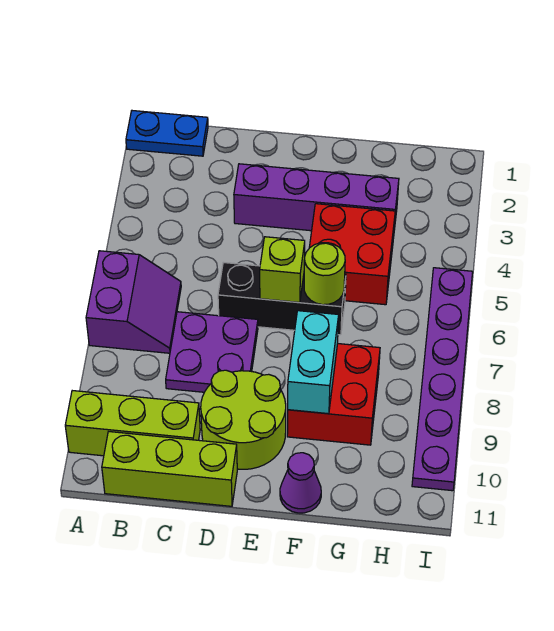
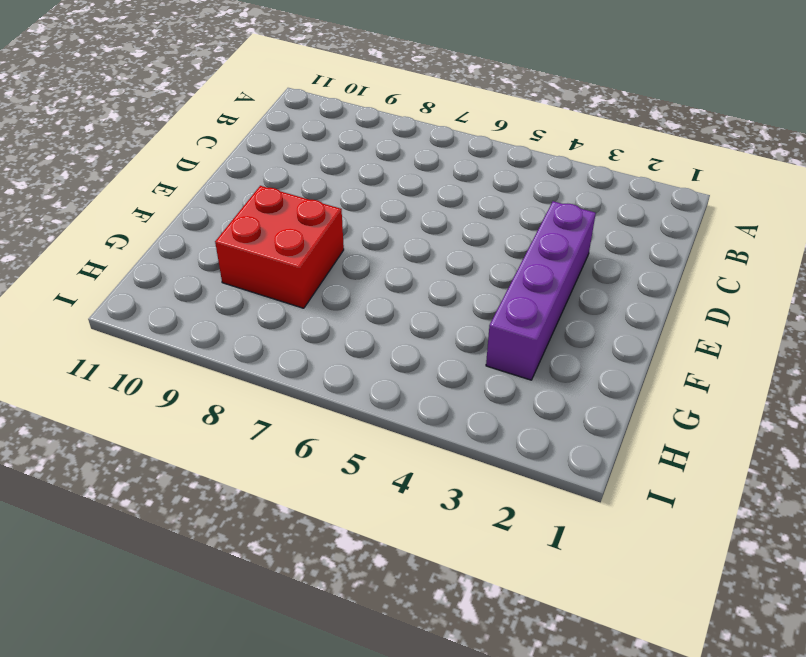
none -> blue plate A1:B1 level 1
none -> purple slope A6:B7 level 1 top A
none -> lime brick A10:C10 level 1

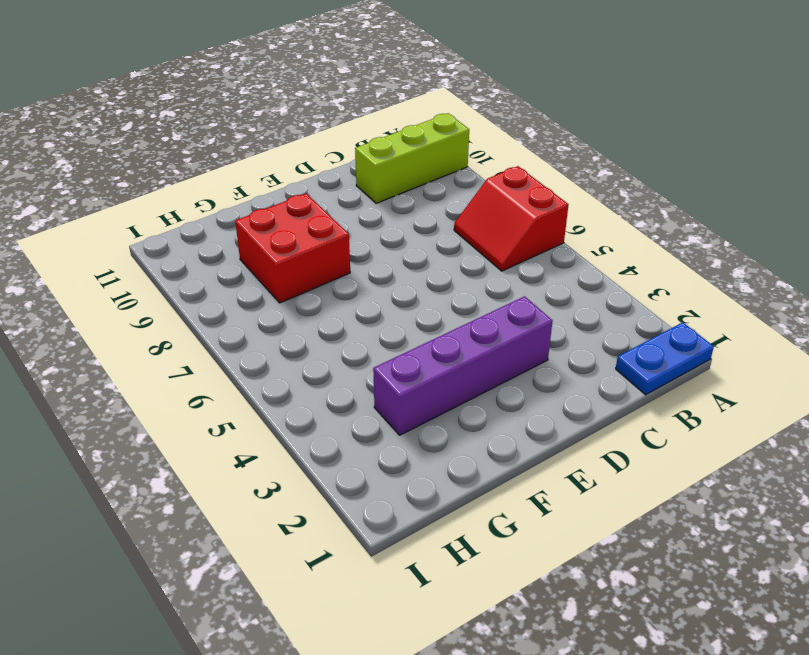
red slope A6:B7 level 1 top A -> purple slope A6:B7 level 1 top A
none -> lime brick B11:D11 level 1
none -> purple plate C7:D8 level 1
none -> black brick D6:F6 level 1

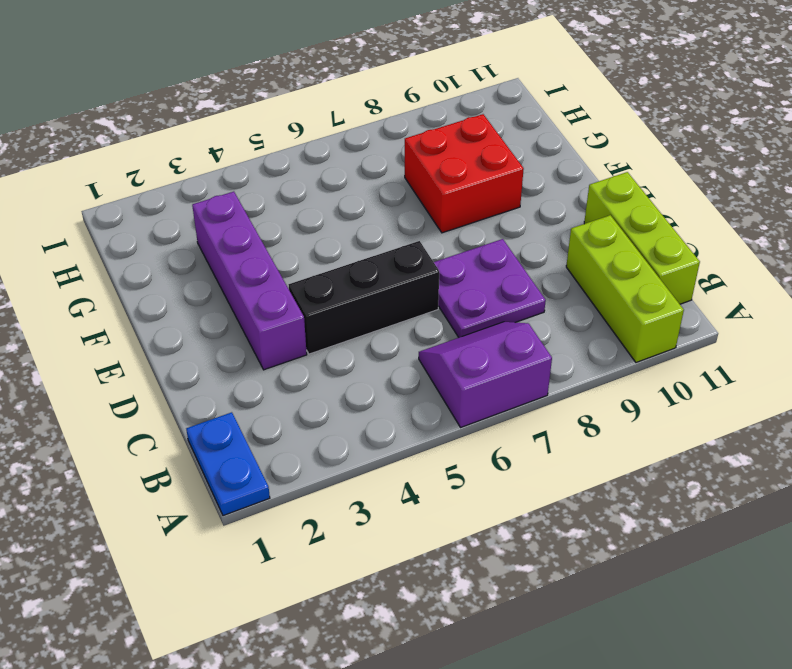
black brick D4:D6 level 1 -> black brick D6:F6 level 1
none -> lime round brick D9:E10 level 1
none -> red brick F4:G5 level 1
none -> purple cone F11 level 1

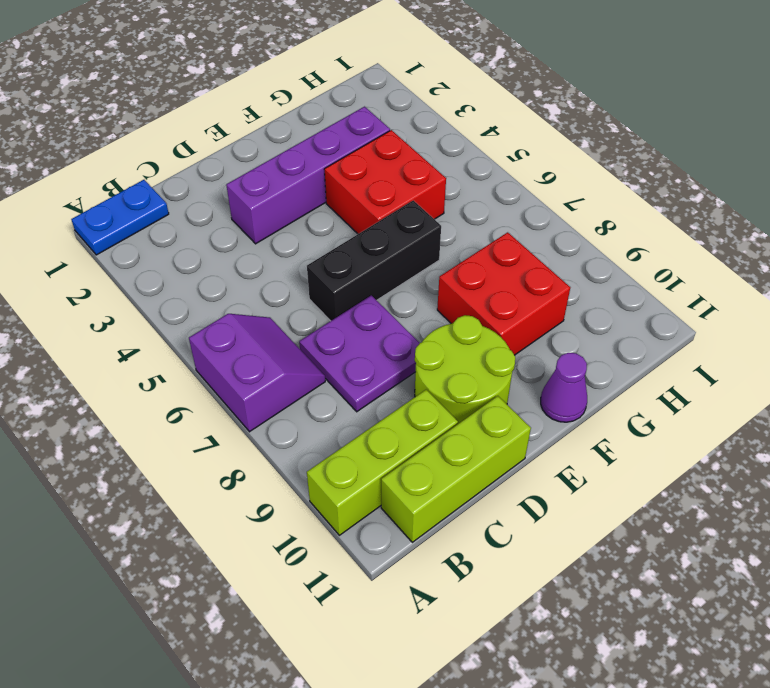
none -> purple plate I5:I10 level 1
none -> lime brick E6 level 2
none -> lime round brick F6 level 2

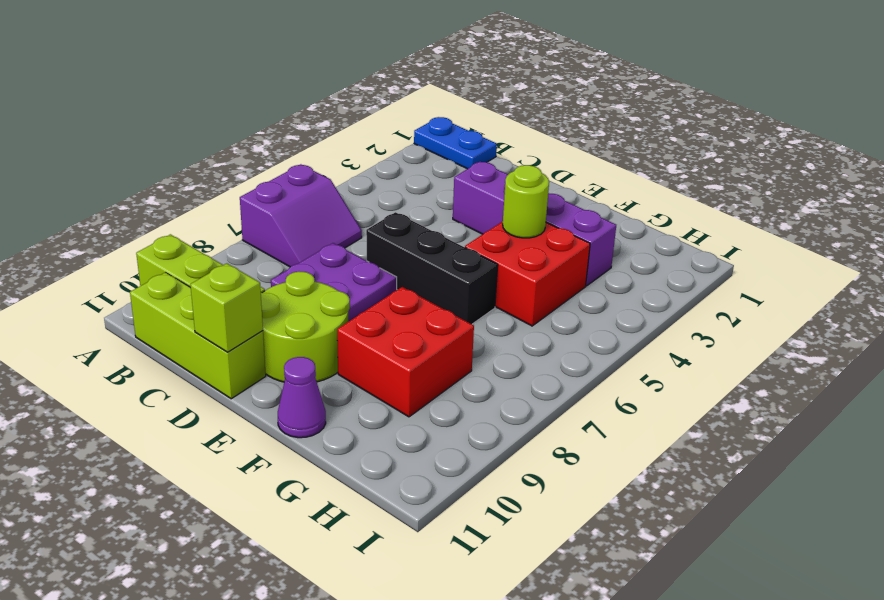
lime brick D11 level 2 -> lime brick E6 level 2
lime round brick F4 level 2 -> lime round brick F6 level 2
none -> purple plate I5:I10 level 1
none -> cyan brick F8:F9 level 2

